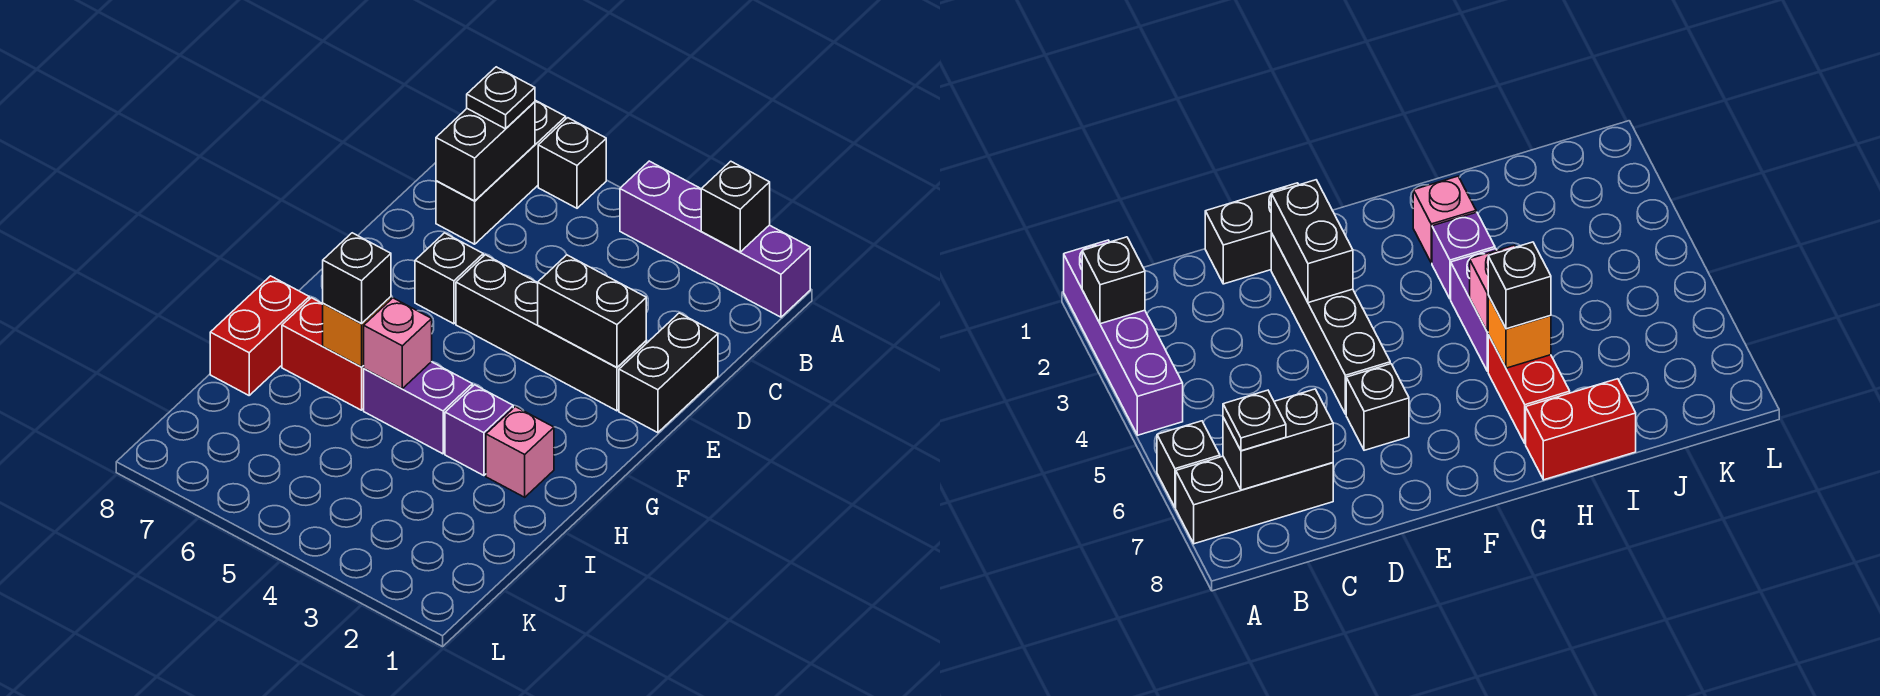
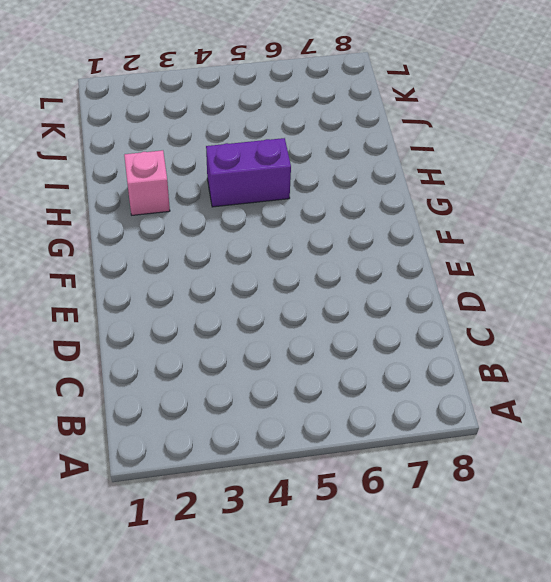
none -> purple brick A1:A4 level 1
none -> black brick A6 level 1
none -> black brick A7:C7 level 1

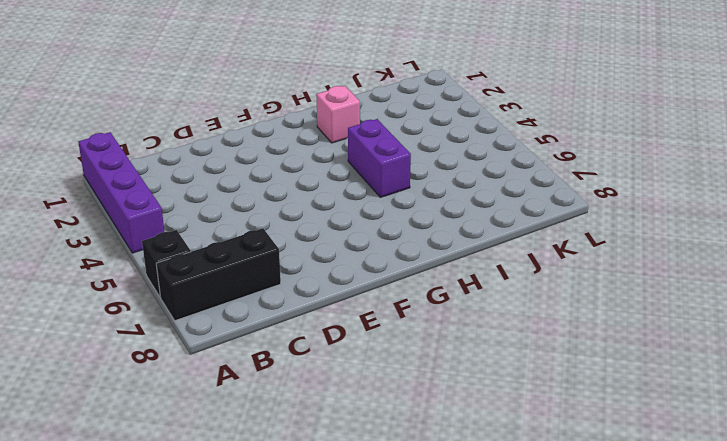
none -> black brick D1:E1 level 1
none -> black brick E2:E5 level 1
none -> black brick E6 level 1

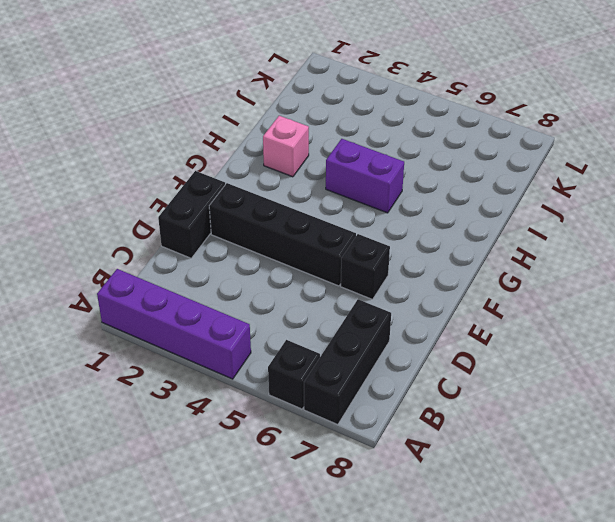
none -> purple brick H3 level 1
none -> red brick H6:H7 level 1
none -> red brick H8:I8 level 1

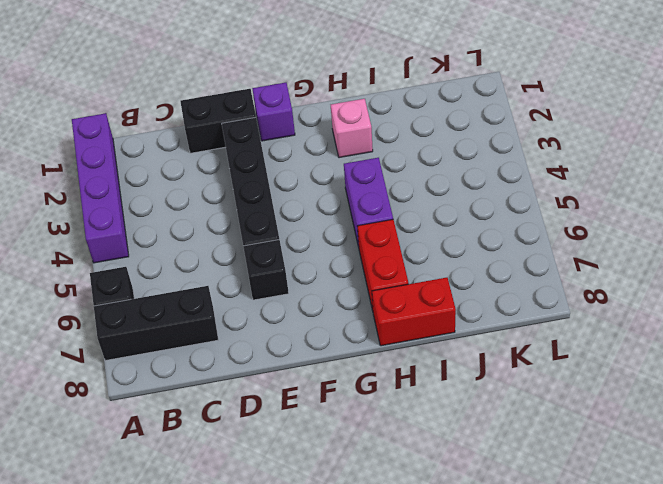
purple brick F1 level 1 -> purple brick H3 level 1
none -> black brick A2 level 2
none -> black brick B7:C7 level 2
none -> black brick E2:E3 level 2

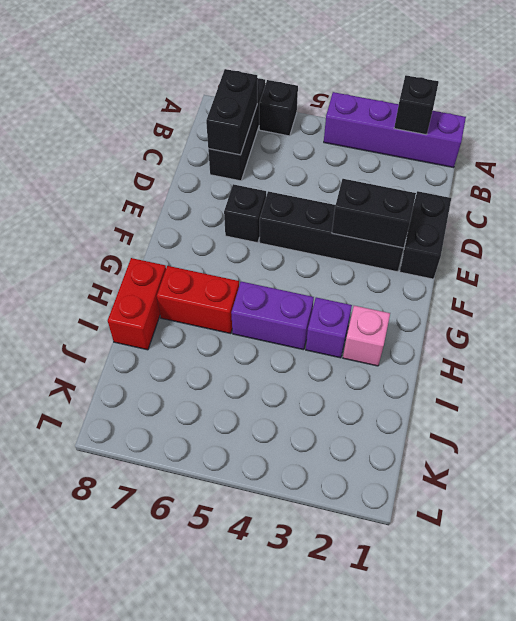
none -> pink brick H5 level 2
none -> orange brick H6 level 2
none -> black plate B7 level 3

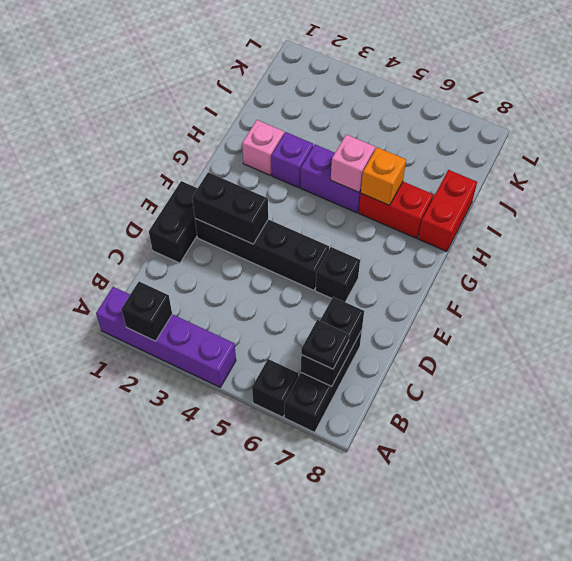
none -> black brick H6 level 3

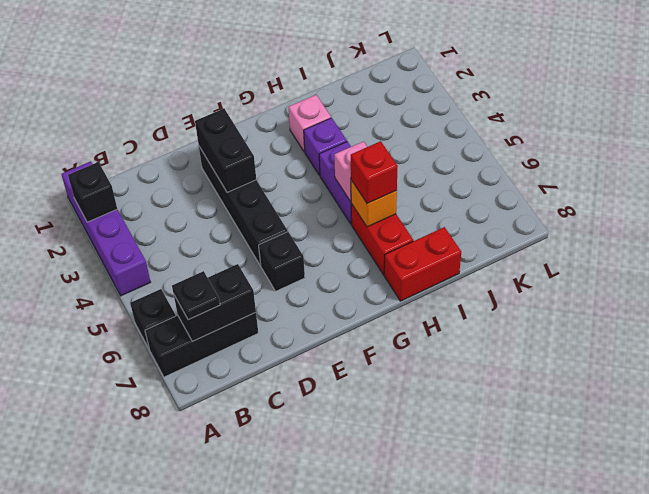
red brick H6 level 3 -> black brick H6 level 3
none -> black brick D1:E1 level 1

